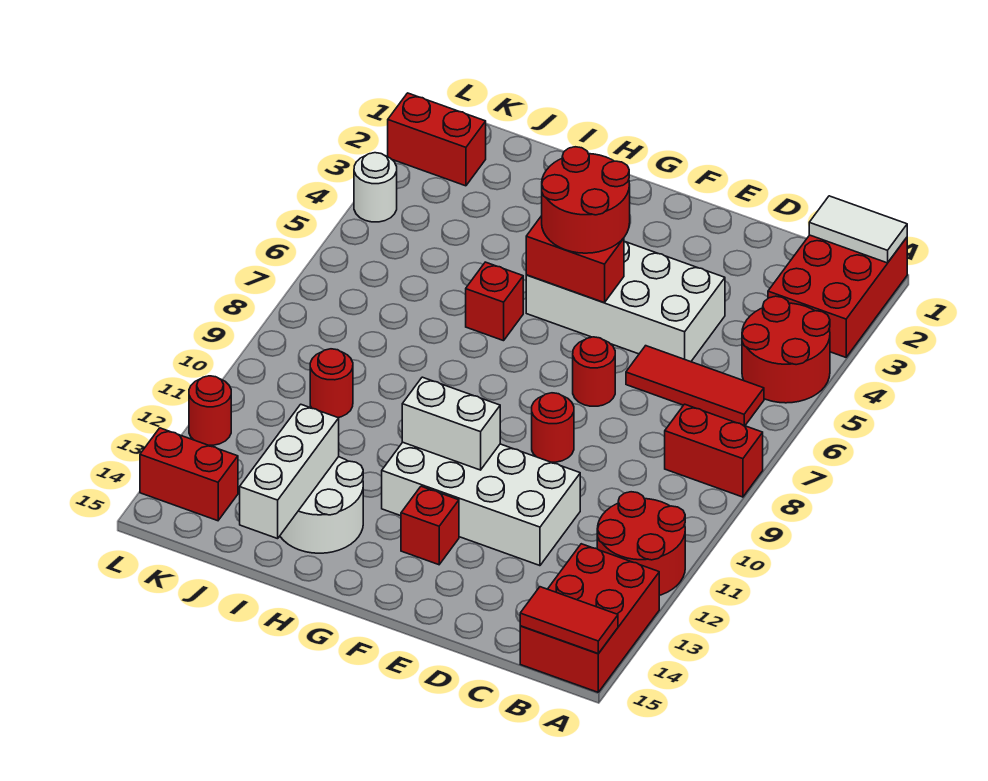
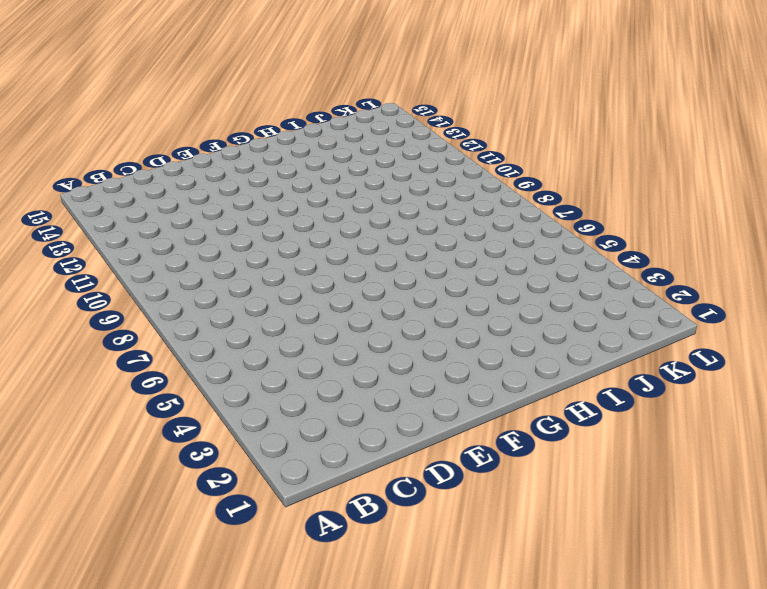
none -> red brick A1:B3 level 1
none -> red round brick A4:B5 level 1
none -> red brick A8:B8 level 1

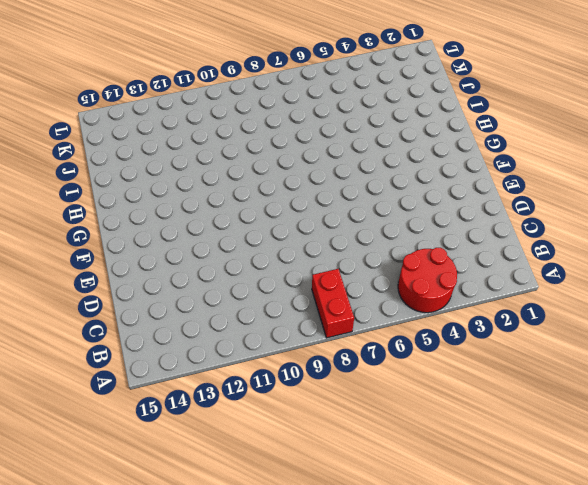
none -> red brick A1:B3 level 1
none -> red round brick A11:B12 level 1
none -> red brick A13:B15 level 1

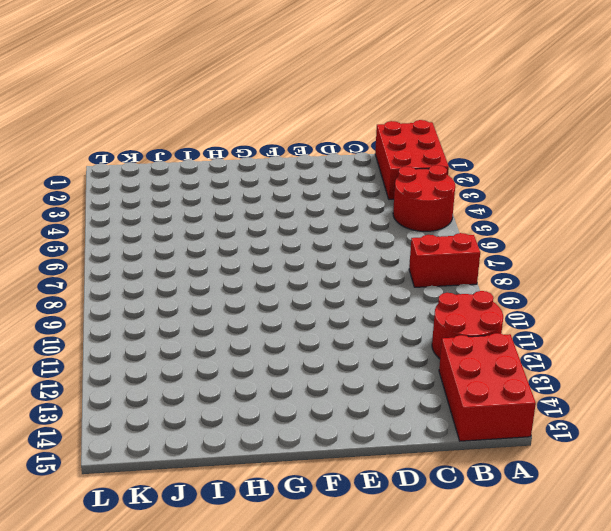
none -> red tile B6:D6 level 1
none -> white brick D4:G5 level 1
none -> white brick D11:G12 level 1

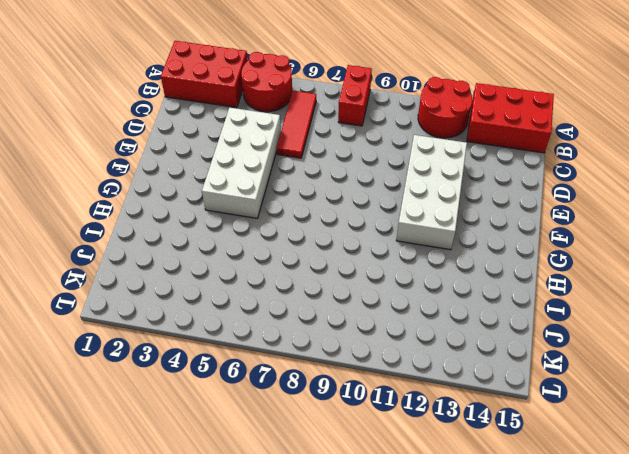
none -> red round brick E7 level 1
none -> red round brick E9 level 1
none -> red brick F13 level 1

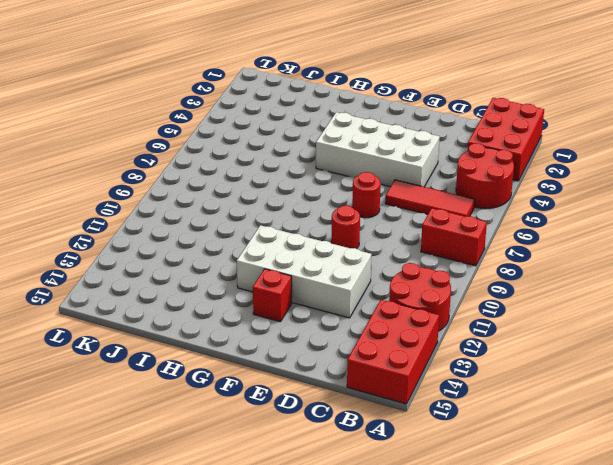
none -> red brick H6 level 1
none -> white round brick H13:I14 level 1
none -> red round brick J10 level 1

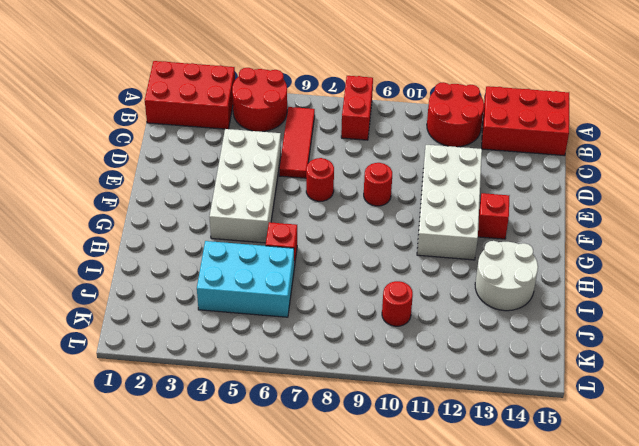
cyan brick I4:J6 level 1 -> none
none -> red brick K2:L2 level 1
none -> red brick K14:L14 level 1
none -> white round brick L4 level 1

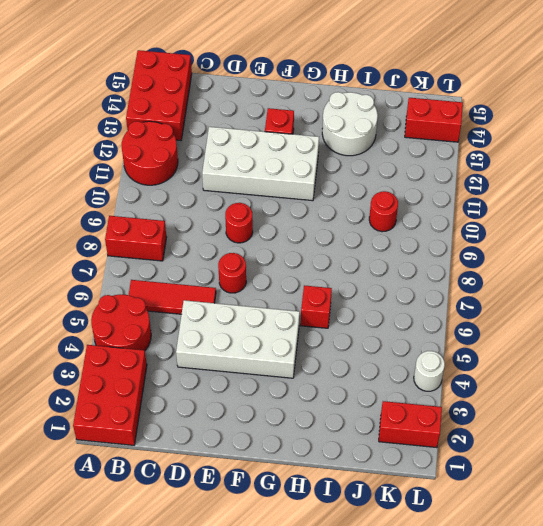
none -> red round brick L12 level 1
none -> white tile A1:B1 level 2
none -> red tile A15:B15 level 2

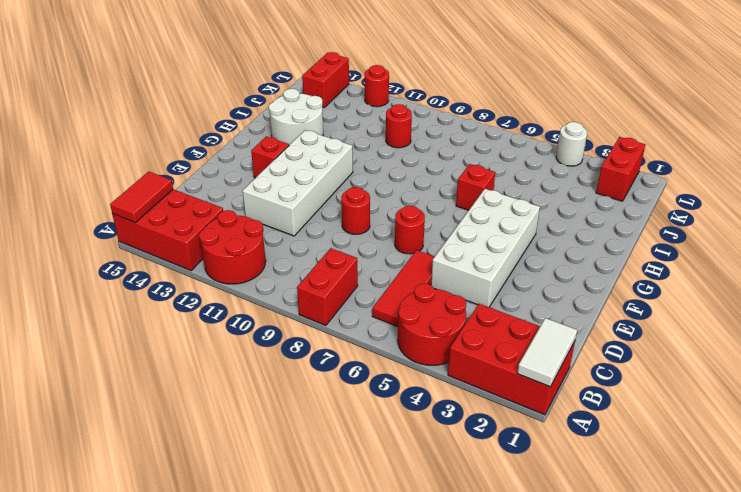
none -> red brick F5:G5 level 2
none -> white brick F11:G11 level 2
none -> white brick I13:I15 level 2

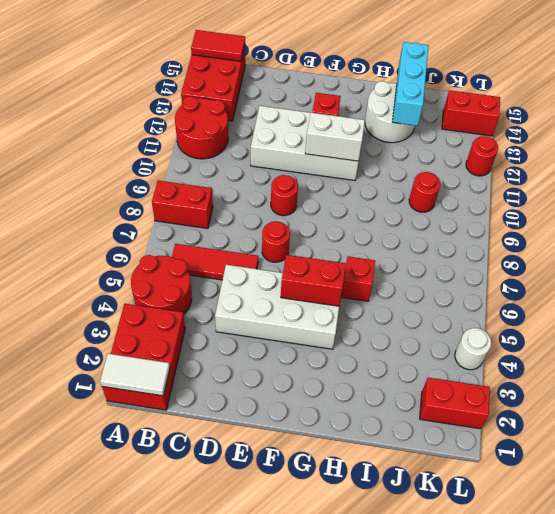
cyan brick I13:I15 level 2 -> white brick I13:I15 level 2
none -> red round brick F4:G5 level 3

